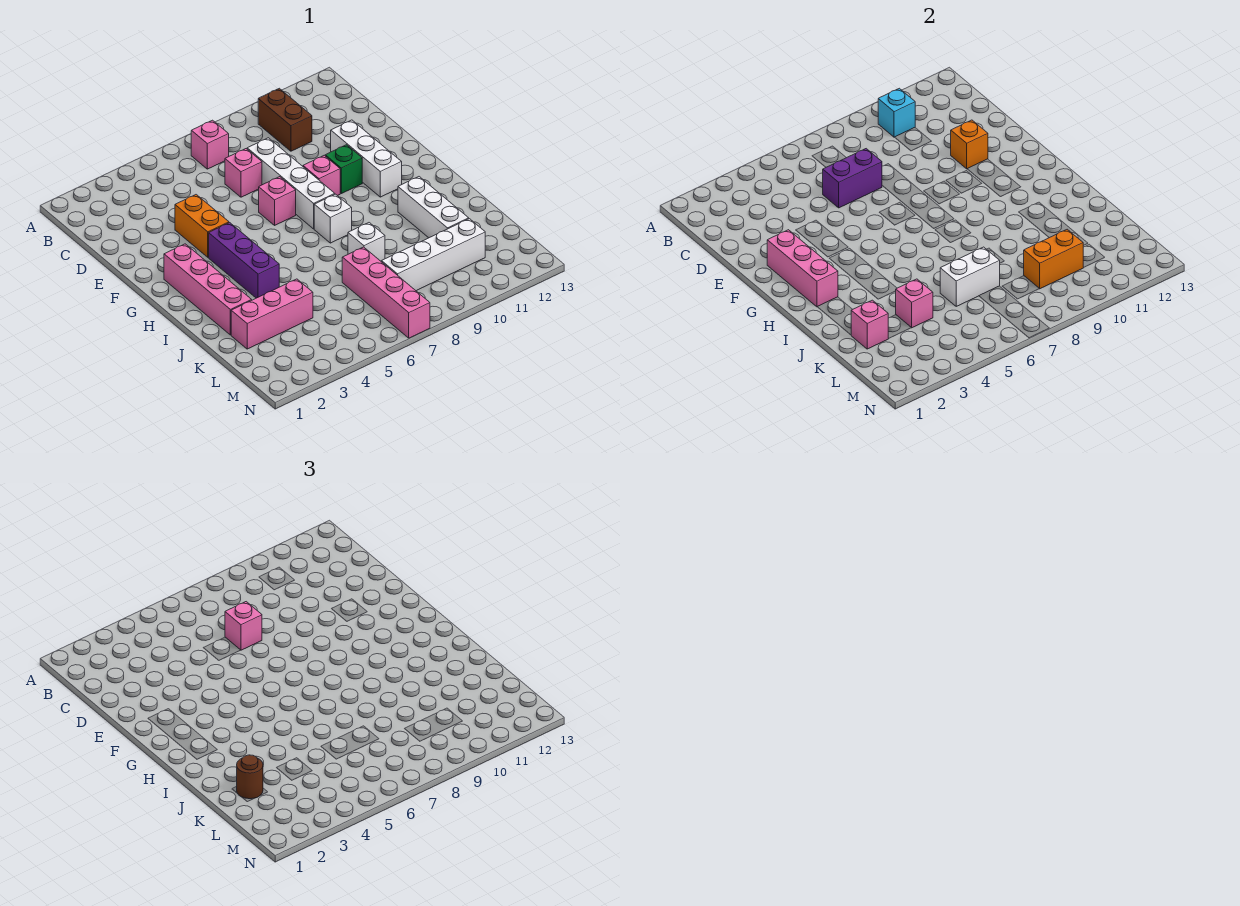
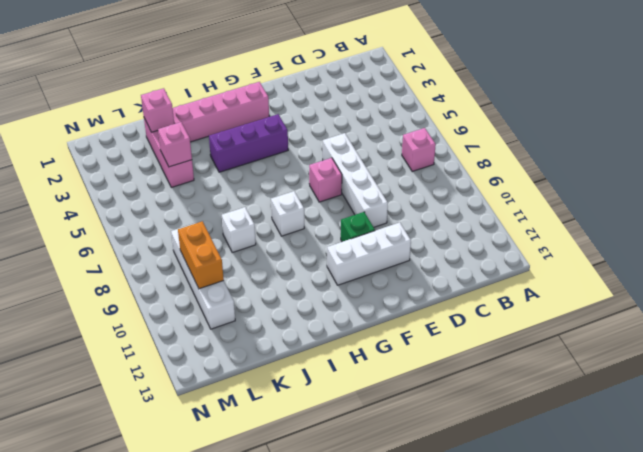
white brick E6:E9 level 1 -> white brick D8:G8 level 1
none -> brown brick B10:C10 level 1
none -> pink brick D7 level 1
none -> orange brick E4:F4 level 1

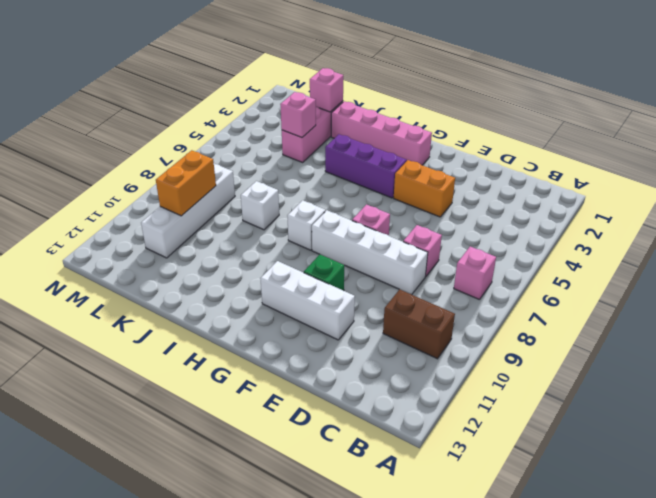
none -> pink brick F9 level 1
none -> white brick I11:K11 level 1
none -> pink brick K7:N7 level 1

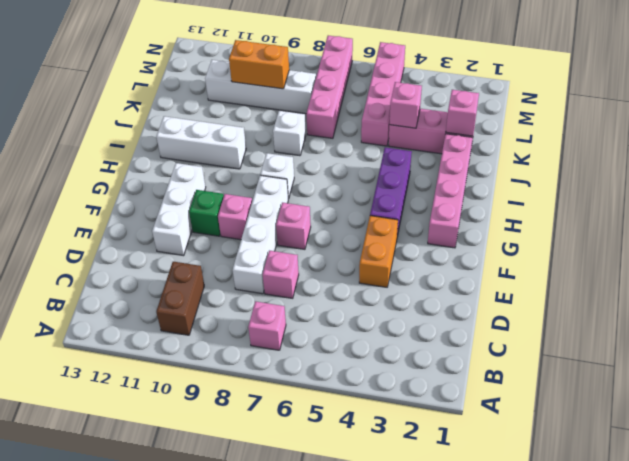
white brick I10:I12 level 1 -> white brick I11:K11 level 1
pink brick K5:N5 level 1 -> none
none -> cyan brick B10 level 2
none -> purple brick D6:D7 level 2
none -> orange brick E11 level 2

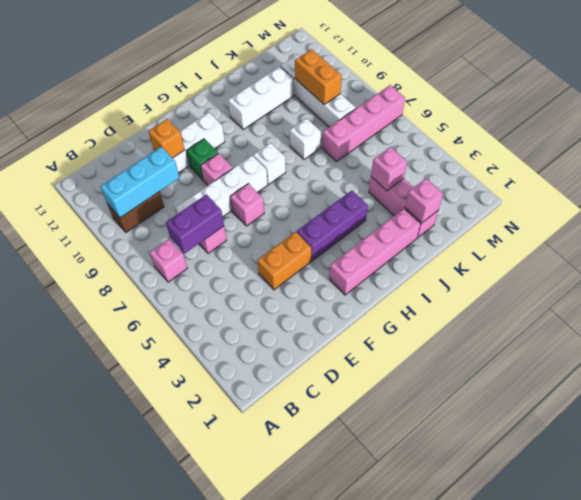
cyan brick B10:D10 level 2 -> cyan brick B10 level 2
purple brick C7:D7 level 2 -> purple brick D6:D7 level 2
none -> pink brick F2:H2 level 2
none -> white brick K6:K7 level 2
none -> pink brick D7 level 3

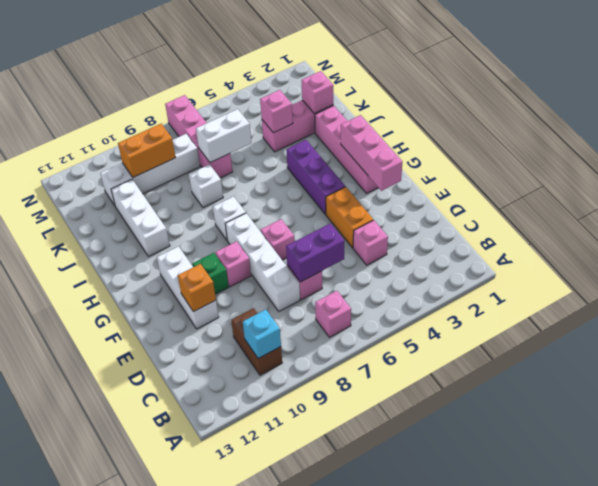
pink brick D4 level 1 -> pink brick D7 level 3
none -> brown round brick K2 level 3

